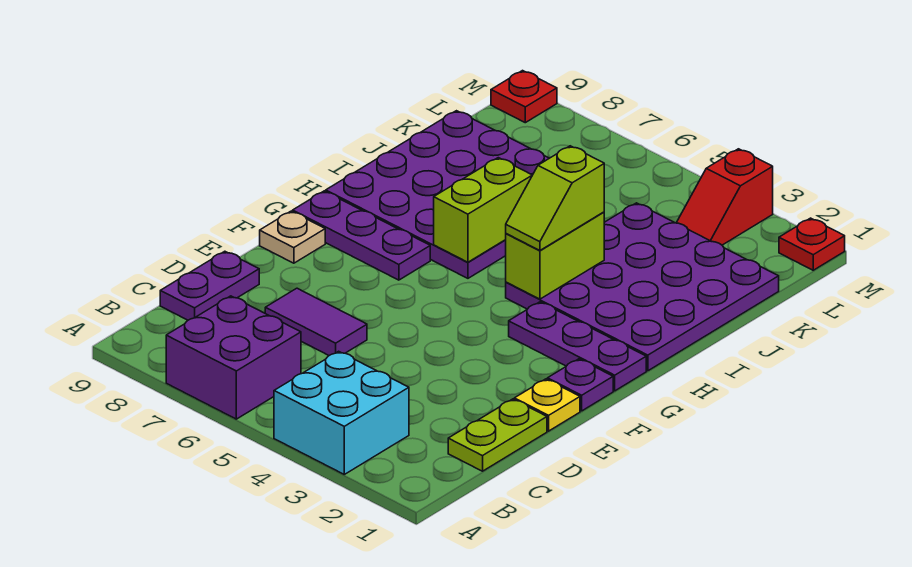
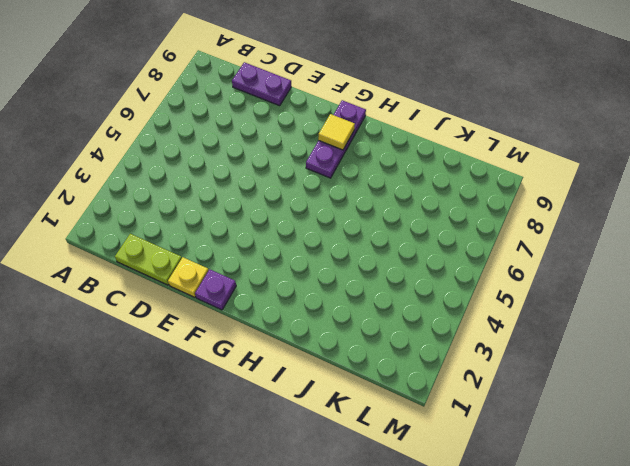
yellow tile G8 level 2 -> none
none -> cyan brick A3:B4 level 1
none -> purple brick A6:B7 level 1
none -> purple tile D6:D7 level 1

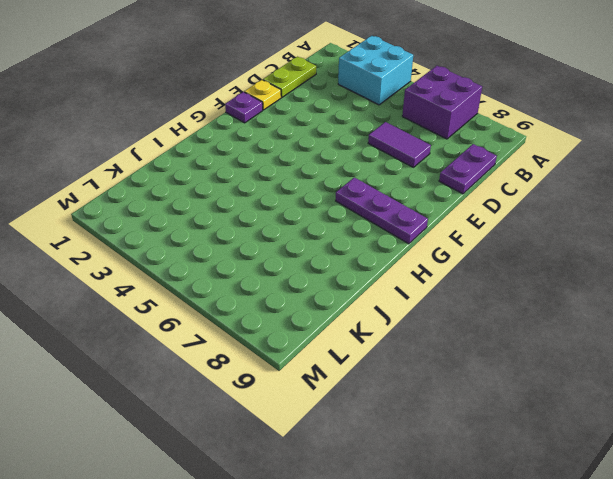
none -> tan plate F9 level 1
none -> purple plate G1:G3 level 1
none -> purple plate H1:K4 level 1

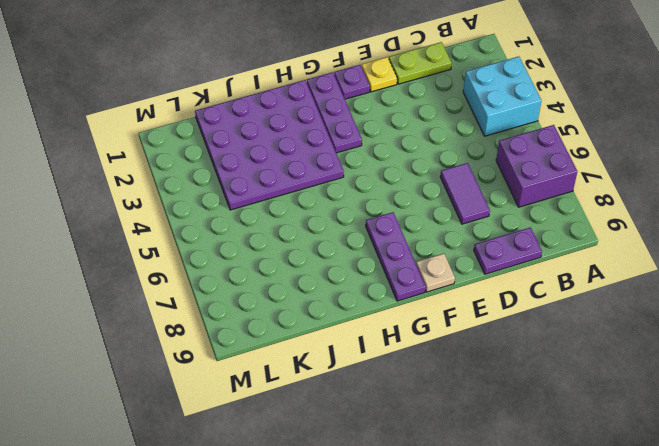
none -> purple plate H6:K9 level 1
none -> red slope L3:M3 level 1 top M
none -> red plate M1 level 1

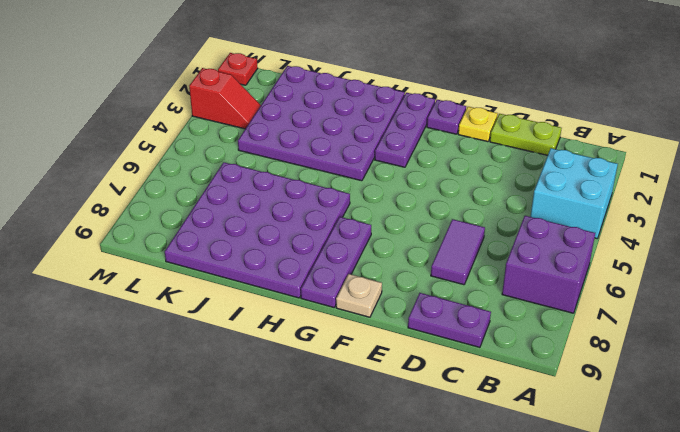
none -> red plate M9 level 1
none -> lime brick H4:I4 level 2
none -> lime brick H6:I6 level 2

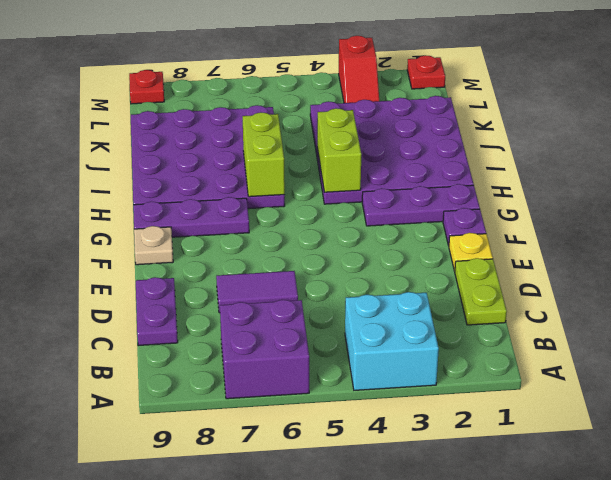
none -> lime slope H4:I4 level 3 top I

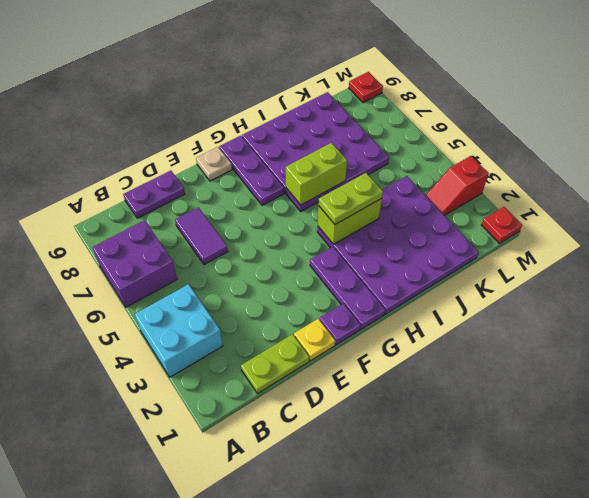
lime plate H4:I4 level 3 -> lime slope H4:I4 level 3 top I

